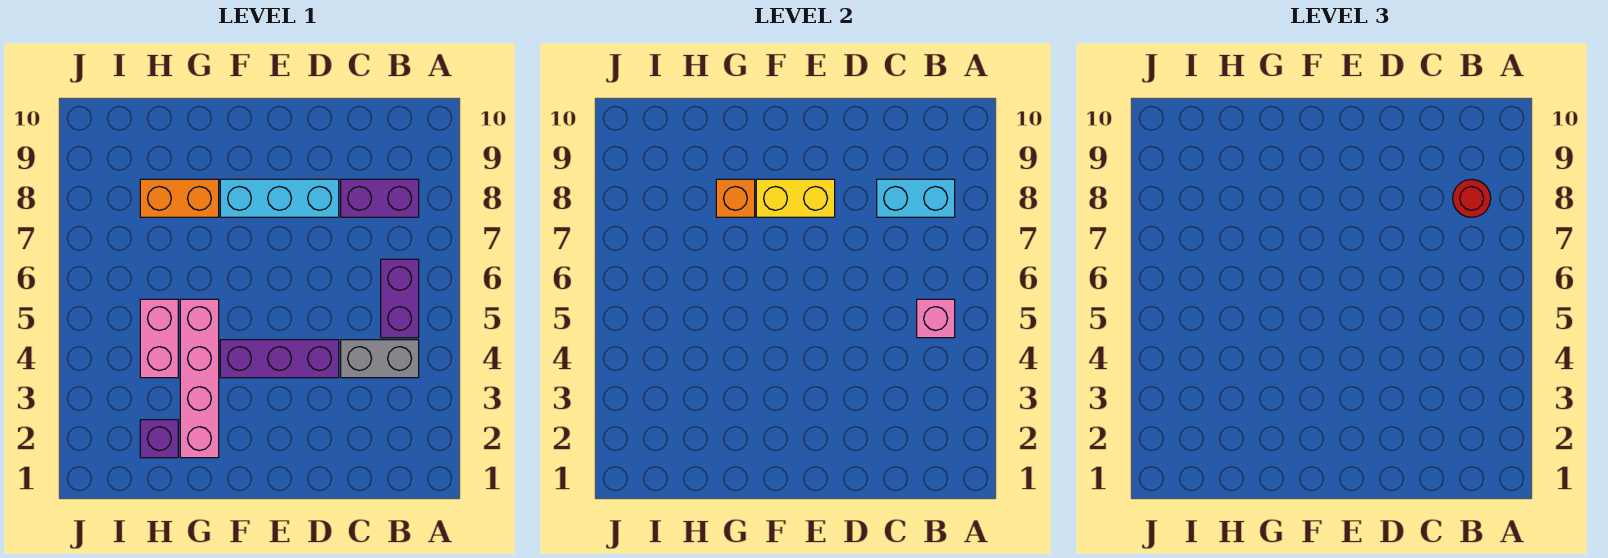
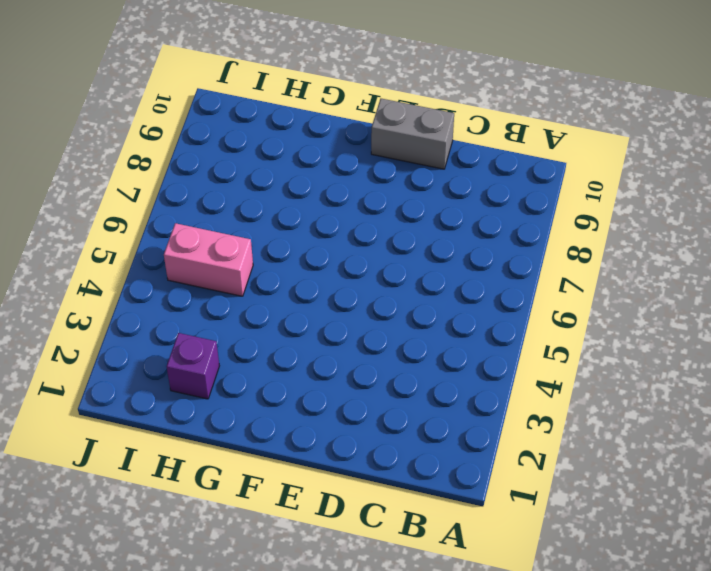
grey brick D10:E10 level 1 -> grey brick B4:C4 level 1
pink brick H5:I5 level 1 -> pink brick H4:H5 level 1
none -> purple brick B5:B6 level 1
none -> purple brick B8:C8 level 1
none -> purple brick D4:F4 level 1

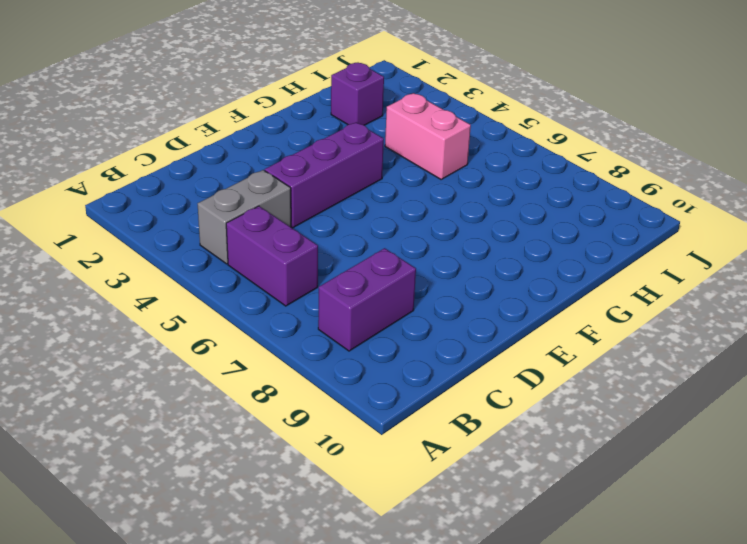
none -> cyan brick D8:F8 level 1
none -> pink brick G2:G5 level 1
none -> orange brick G8:H8 level 1

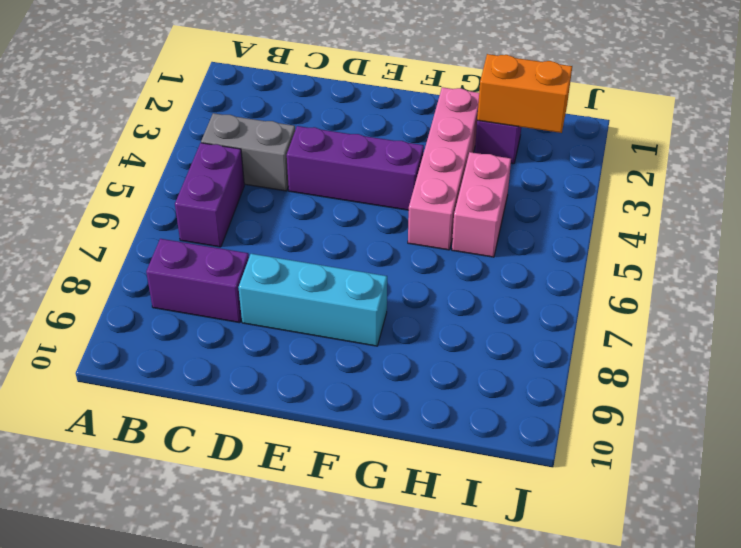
orange brick H2:I2 level 2 -> orange brick G8:H8 level 1
none -> pink brick B5 level 2
none -> cyan brick B8:C8 level 2
none -> yellow brick E8:F8 level 2

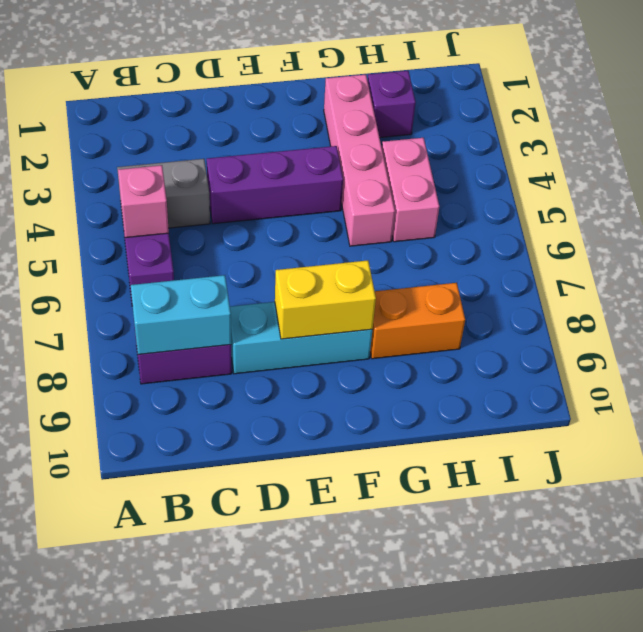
none -> orange brick G8 level 2
none -> red round brick B8 level 3

